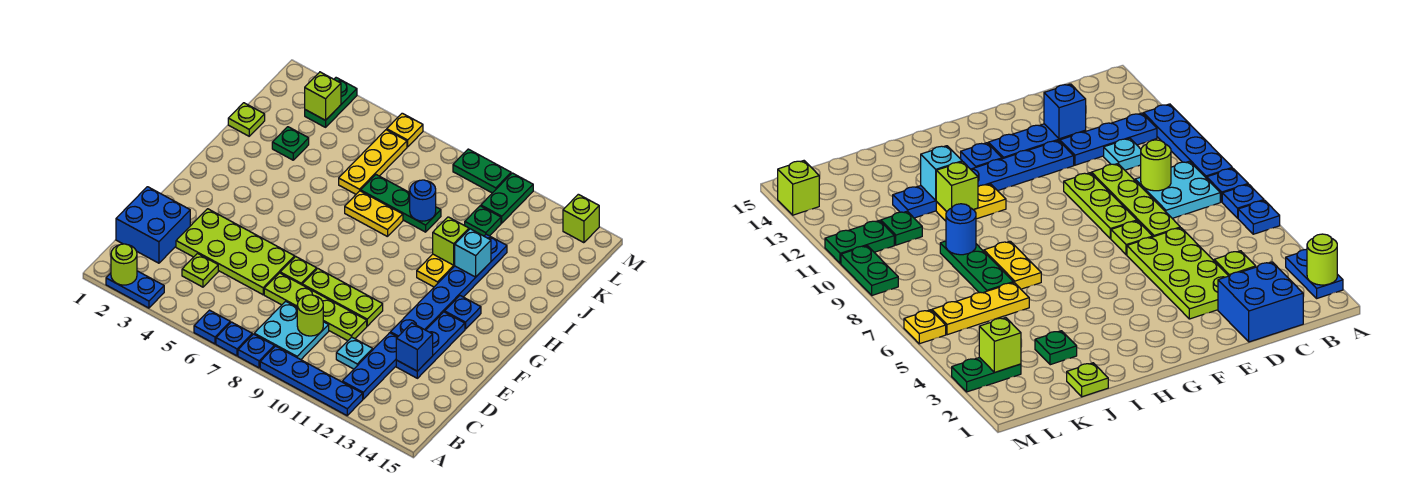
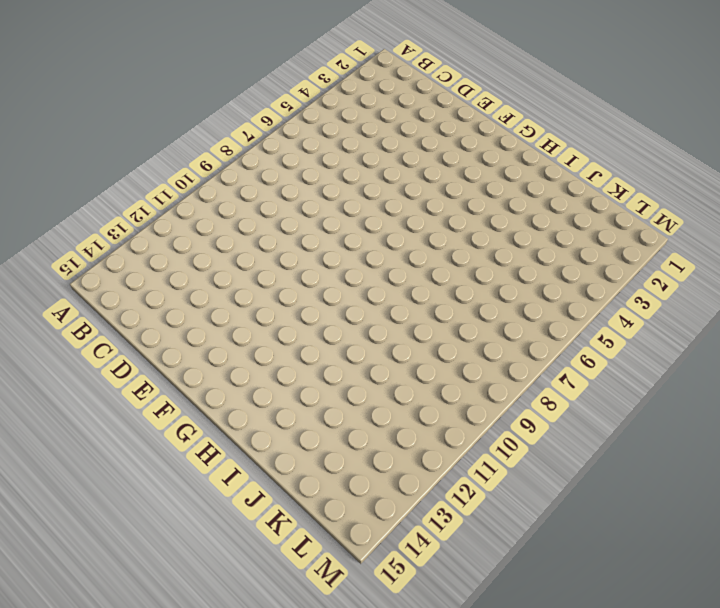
none -> blue plate A2:A3 level 1
none -> blue plate A6 level 1
none -> blue plate A7 level 1
none -> blue plate A8 level 1

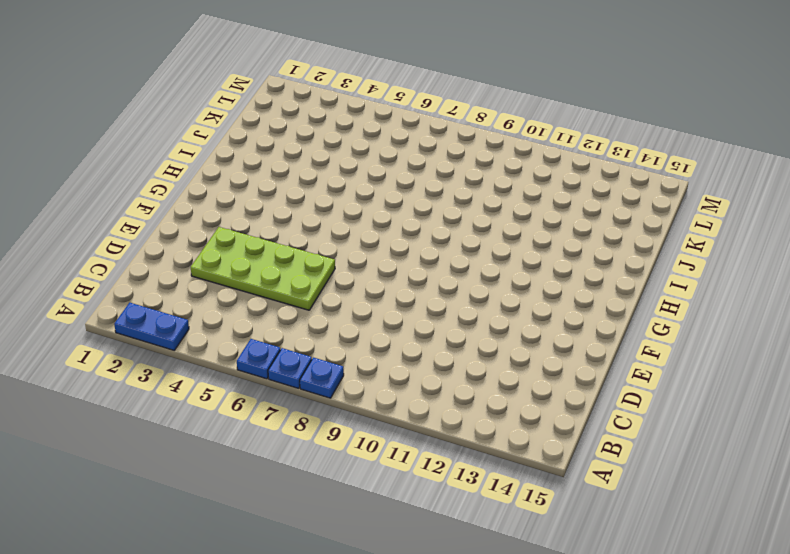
none -> blue plate A9:A12 level 1
none -> cyan plate B8:C9 level 1
none -> blue plate B12:D12 level 1
none -> blue brick C1:D2 level 1

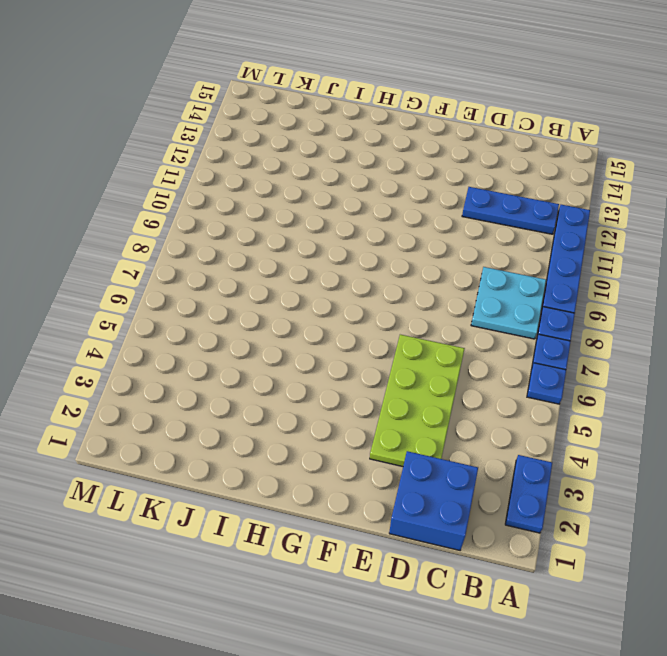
none -> lime plate C4 level 1
none -> cyan plate C11 level 1
none -> lime plate D7:D10 level 1
none -> blue plate D13:F13 level 1

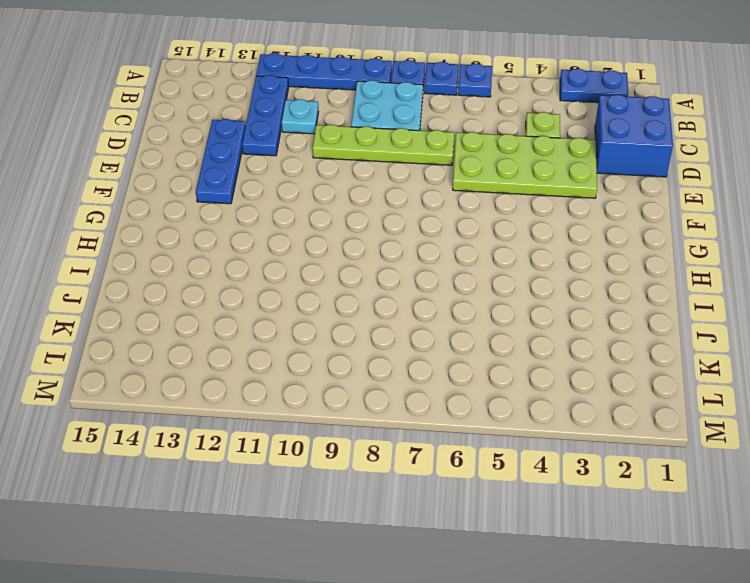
none -> lime plate E7 level 1
none -> lime plate E8:E10 level 1
none -> blue plate E12:J12 level 1
none -> blue plate G13 level 1

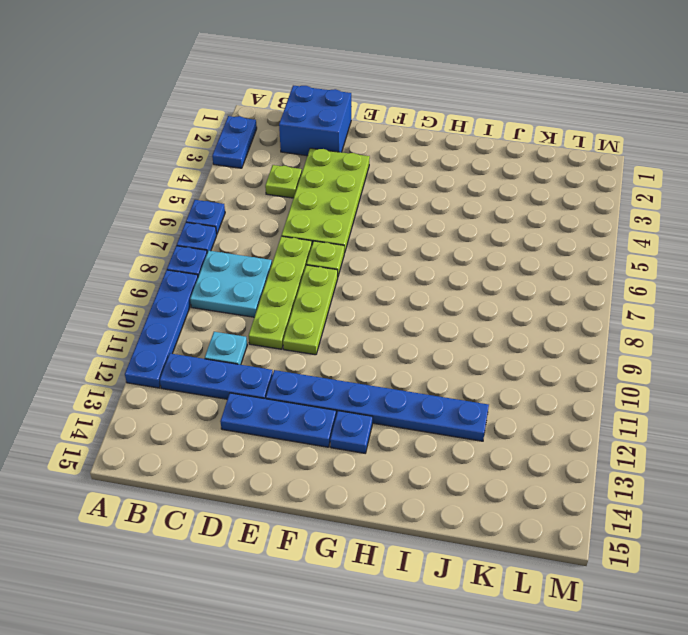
none -> yellow plate H11:I11 level 1
none -> yellow plate I7:I8 level 1
none -> lime plate J1 level 1
none -> green plate J3 level 1

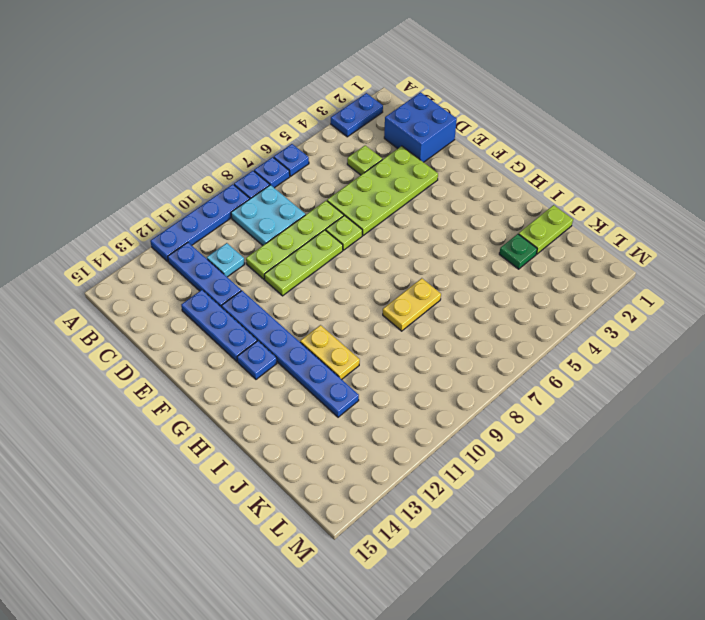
lime plate J1:J2 level 1 -> lime plate J1 level 1
none -> yellow plate J6:L6 level 1
none -> green plate J7:J9 level 1
none -> green plate K11 level 1
none -> green plate L3:M3 level 1

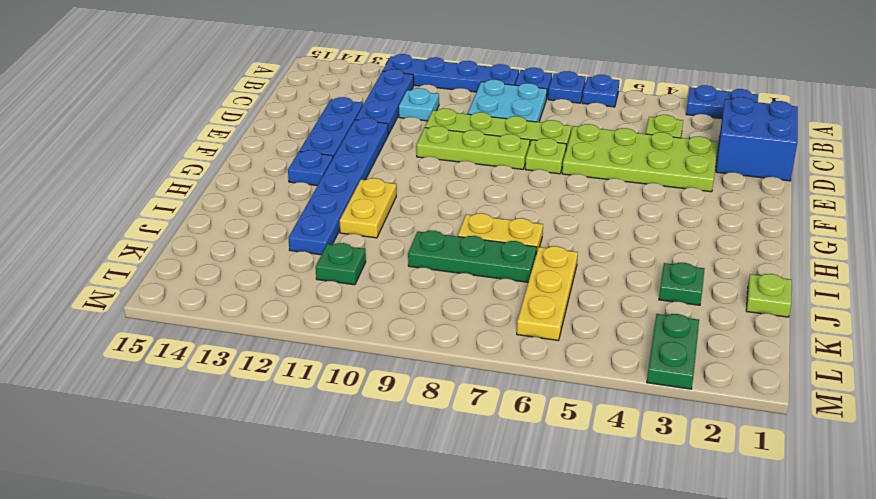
none -> green plate L11:M11 level 1
none -> yellow plate M6 level 1
none -> green plate M9:M10 level 1
none -> lime brick M14 level 1

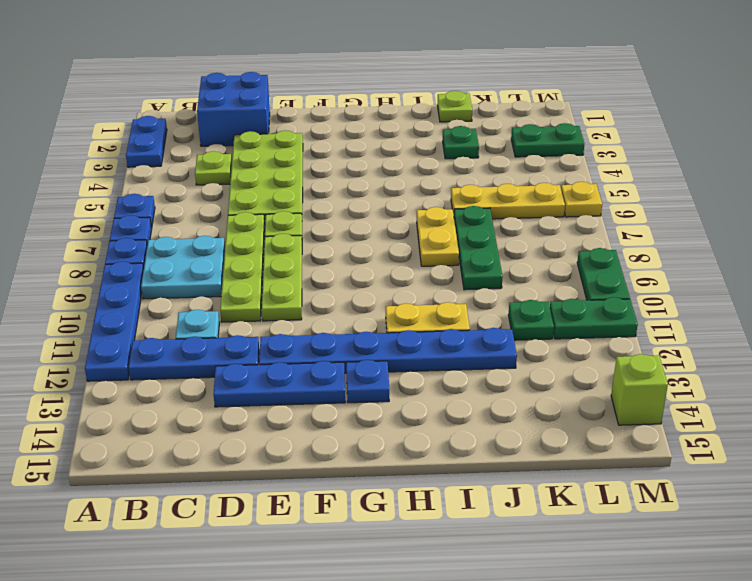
none -> lime round brick A2 level 2
none -> lime round brick C9 level 2
none -> blue brick D13 level 2
none -> lime brick I11 level 2

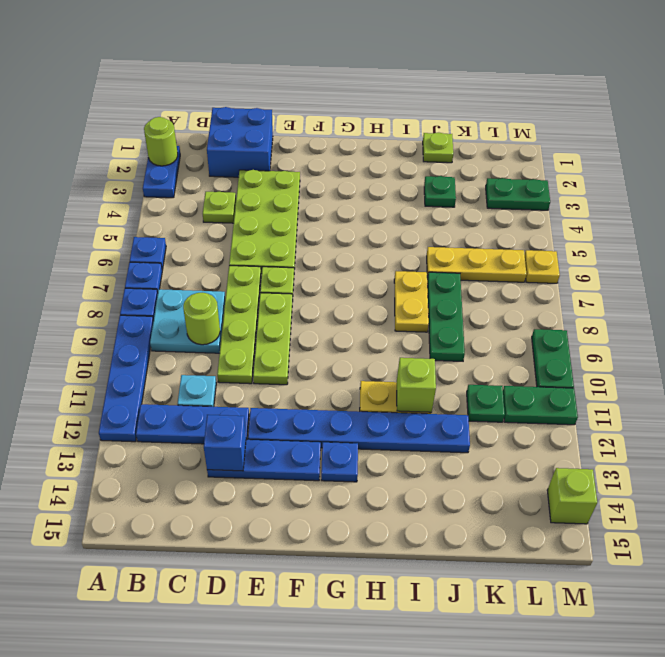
none -> cyan brick I12 level 2
none -> blue round brick J9 level 2
none -> lime brick L3 level 2

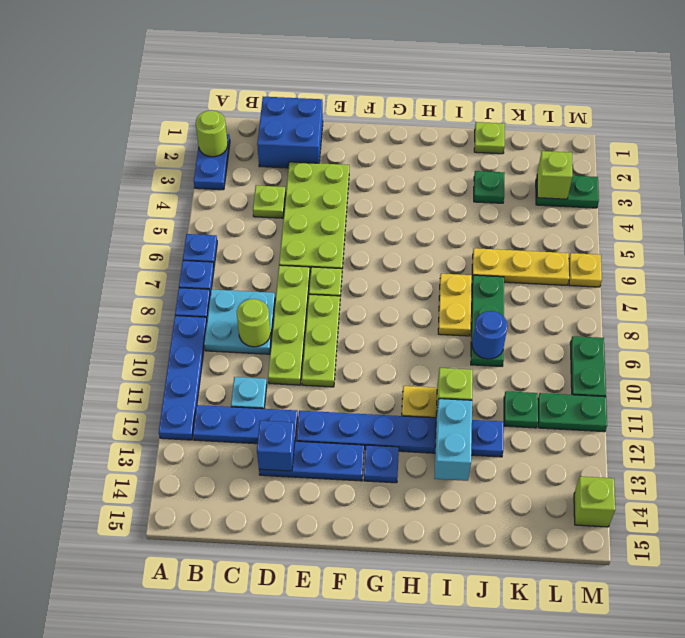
cyan brick I12:I13 level 2 -> cyan brick I12 level 2

